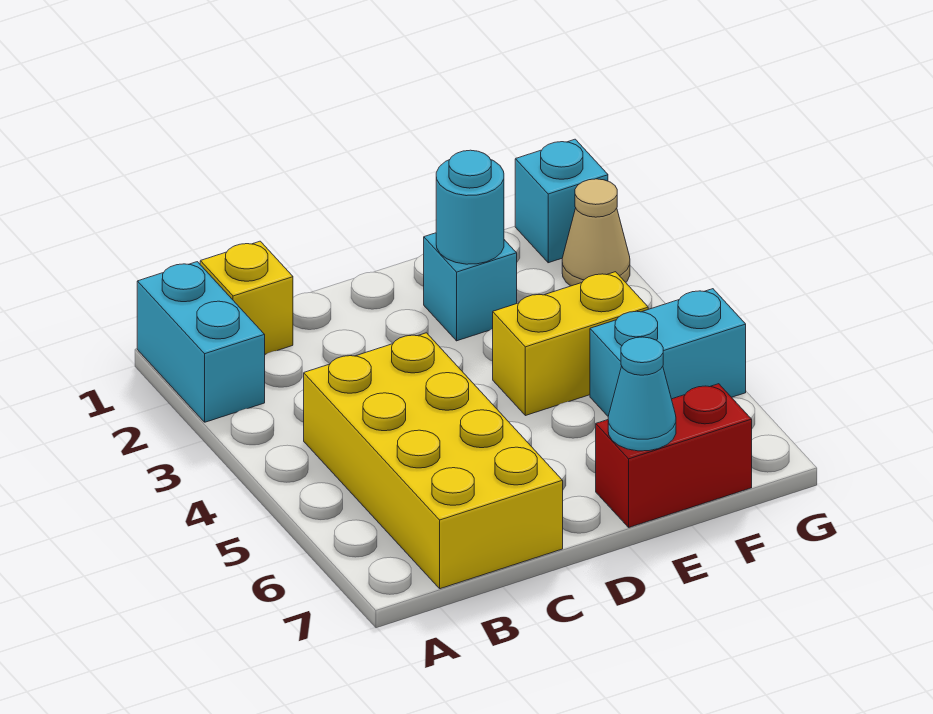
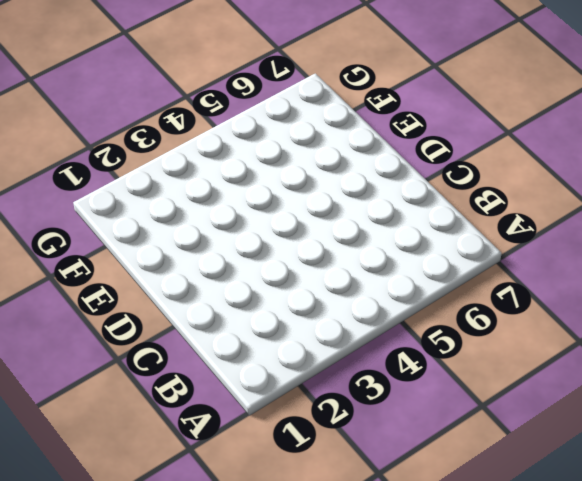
none -> cyan brick A1:A2 level 1
none -> yellow brick B1 level 1

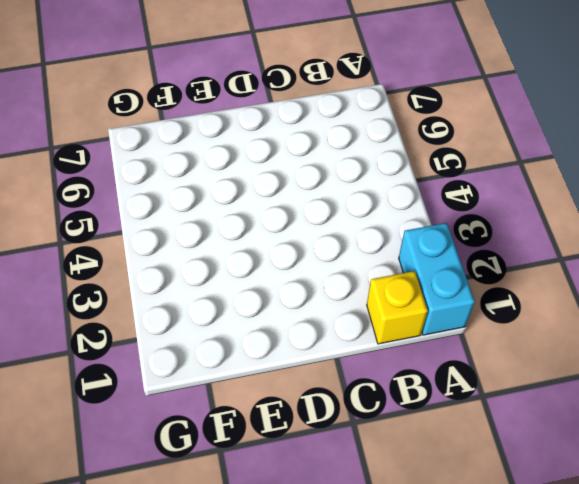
none -> yellow brick B4:C7 level 1
none -> cyan brick E2 level 1

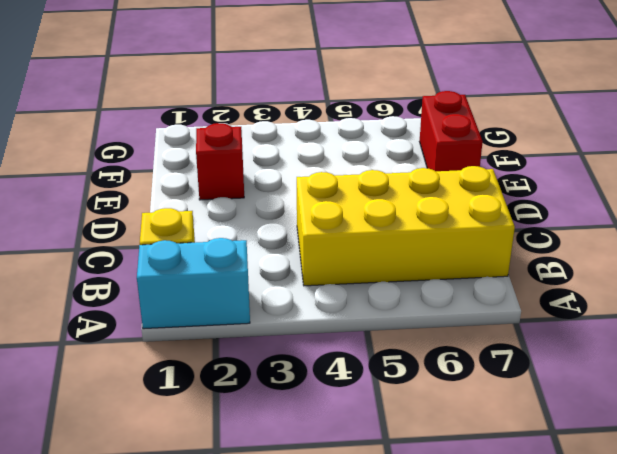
red brick E2 level 1 -> cyan brick E2 level 1
none -> yellow brick E4:F4 level 1
none -> cyan brick F5:G5 level 1

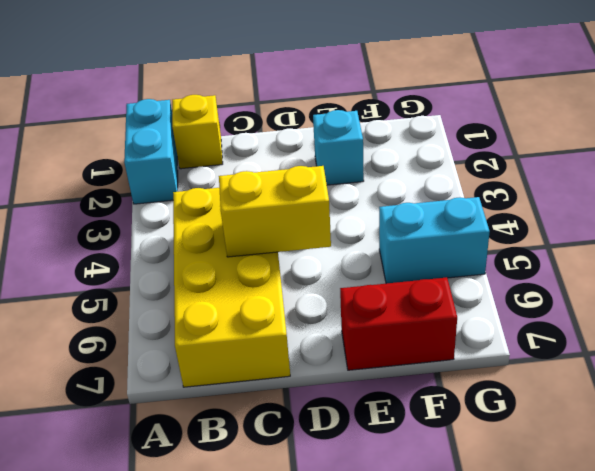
yellow brick C5:D5 level 2 -> yellow brick E4:F4 level 1
none -> cyan brick G1 level 1
none -> tan cone G2 level 1

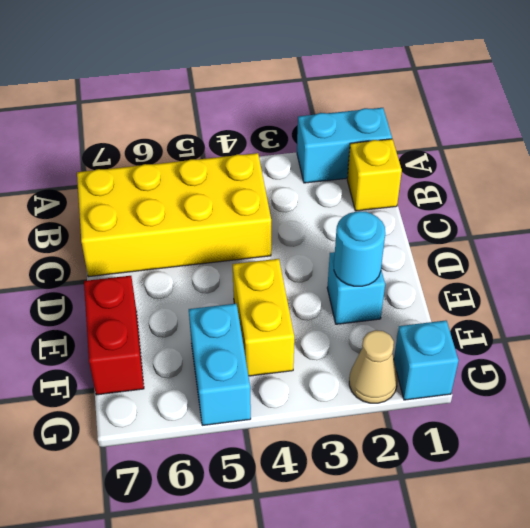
none -> cyan cone E7 level 2

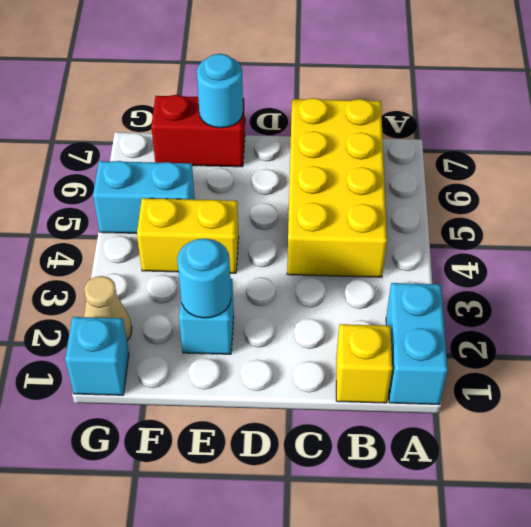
cyan round brick E7 level 2 -> cyan cone E7 level 2

